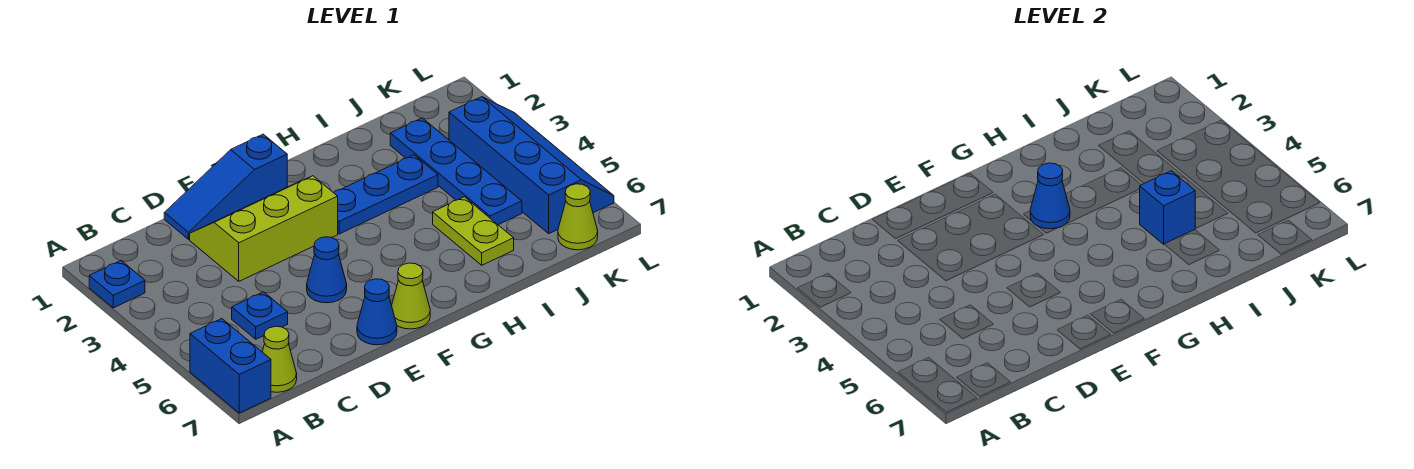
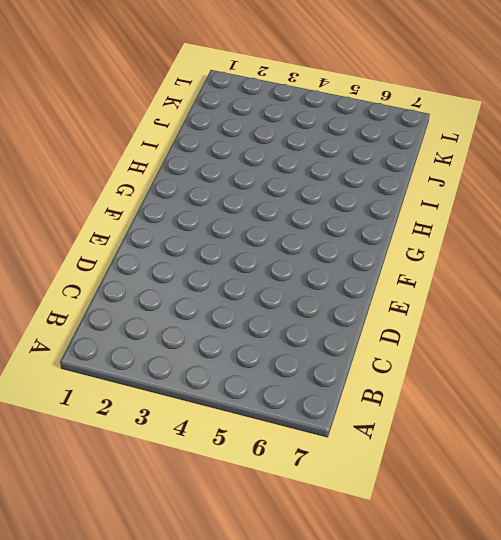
none -> blue plate A2 level 1
none -> blue brick A6:A7 level 1
none -> lime cone B7 level 1

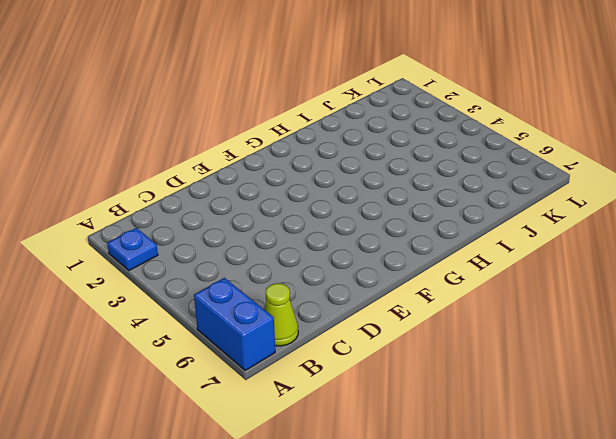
none -> blue plate C5 level 1
none -> blue slope D1:F1 level 1 top F
none -> lime slope D2:F3 level 1 top 3

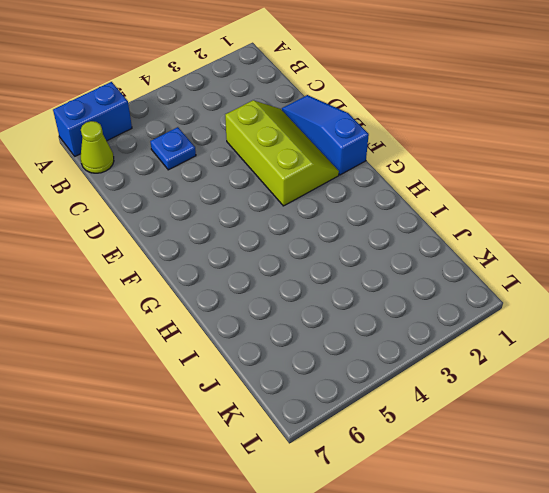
none -> blue plate A2 level 1
none -> blue cone E5 level 1
none -> blue cone E7 level 1

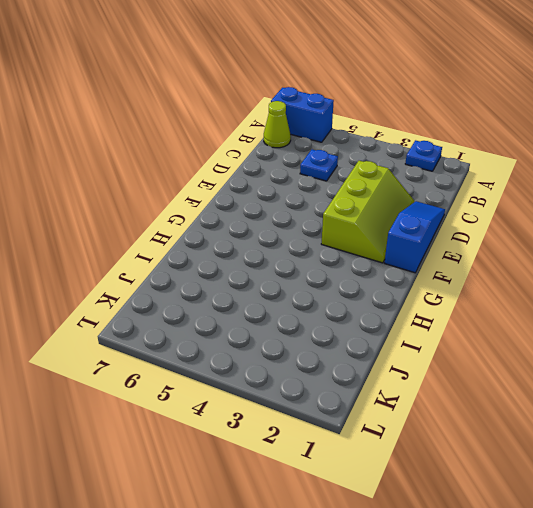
none -> blue cone E5 level 1
none -> blue cone E7 level 1
none -> lime cone F7 level 1

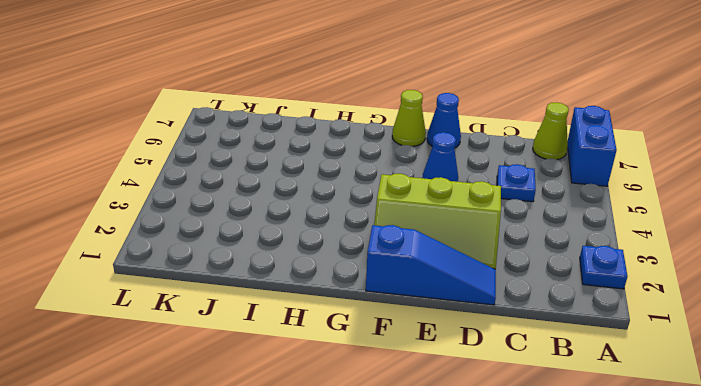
none -> blue plate G3:I3 level 1
none -> lime plate I5:I6 level 1
none -> blue plate J2:J5 level 1

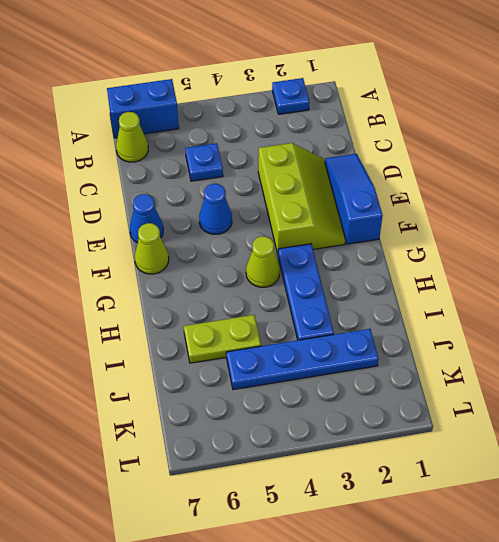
lime cone G4 level 1 -> lime cone K7 level 1
none -> blue slope K3:L6 level 1 top K
none -> blue cone G3 level 2
none -> blue brick I5 level 2

